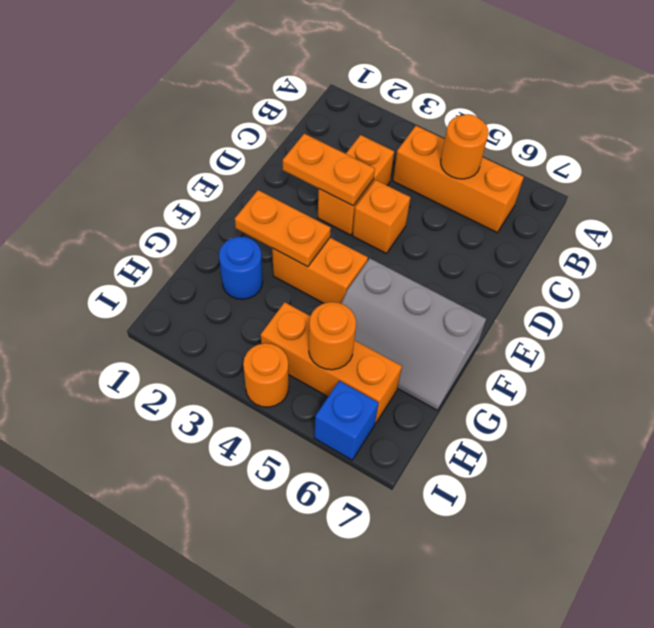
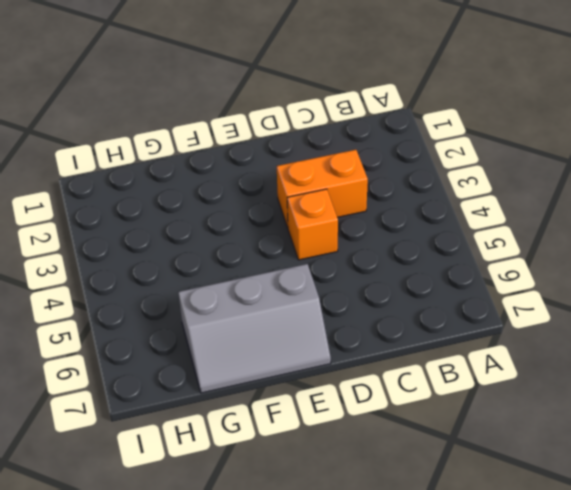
grey slope E6:G7 level 1 top 6 -> grey slope F5:G7 level 1 top F
none -> orange brick B4:B6 level 1
none -> orange brick F3:F4 level 1
none -> blue round brick G2 level 1

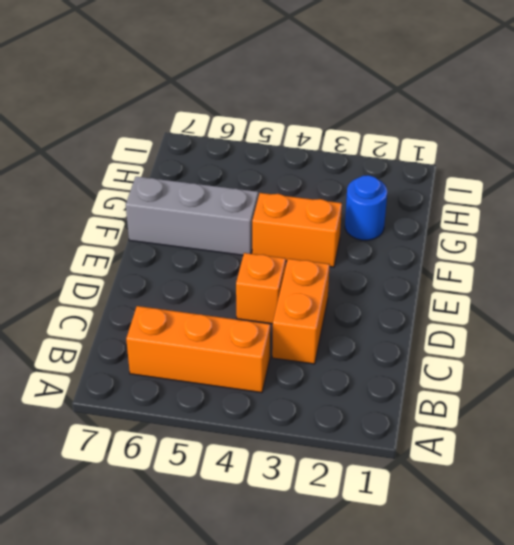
none -> orange brick H4:H6 level 1
none -> orange round brick I4 level 1
none -> blue brick I6 level 1

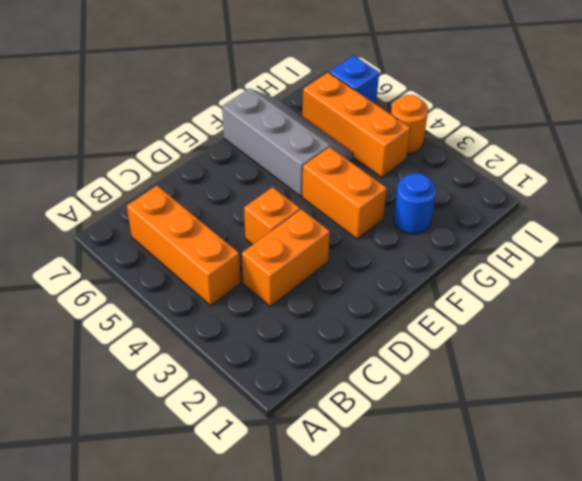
none -> orange round brick B5 level 2
none -> orange plate D2:D3 level 2
none -> orange plate F2:F3 level 2

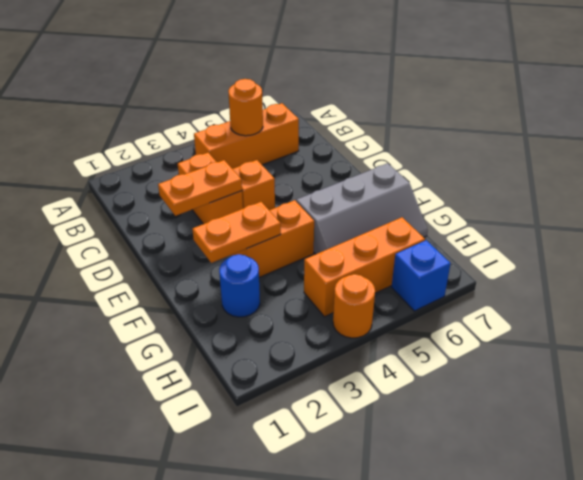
none -> orange round brick H5 level 2

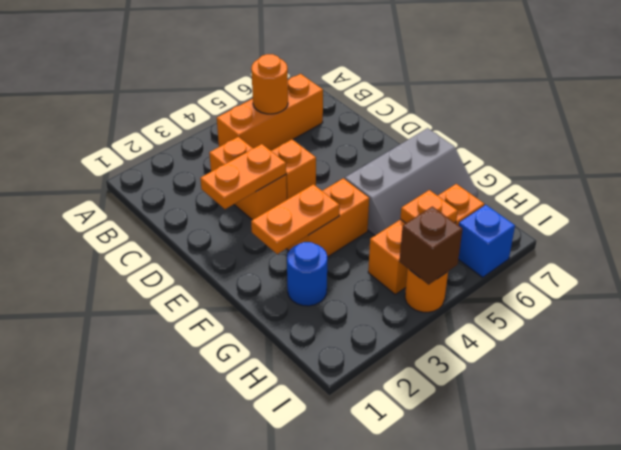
orange plate H5 level 2 -> orange round brick H5 level 2
brown brick I4 level 2 -> none

